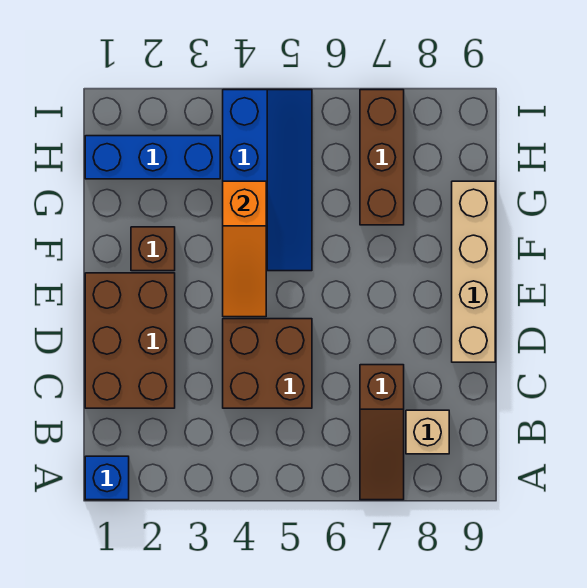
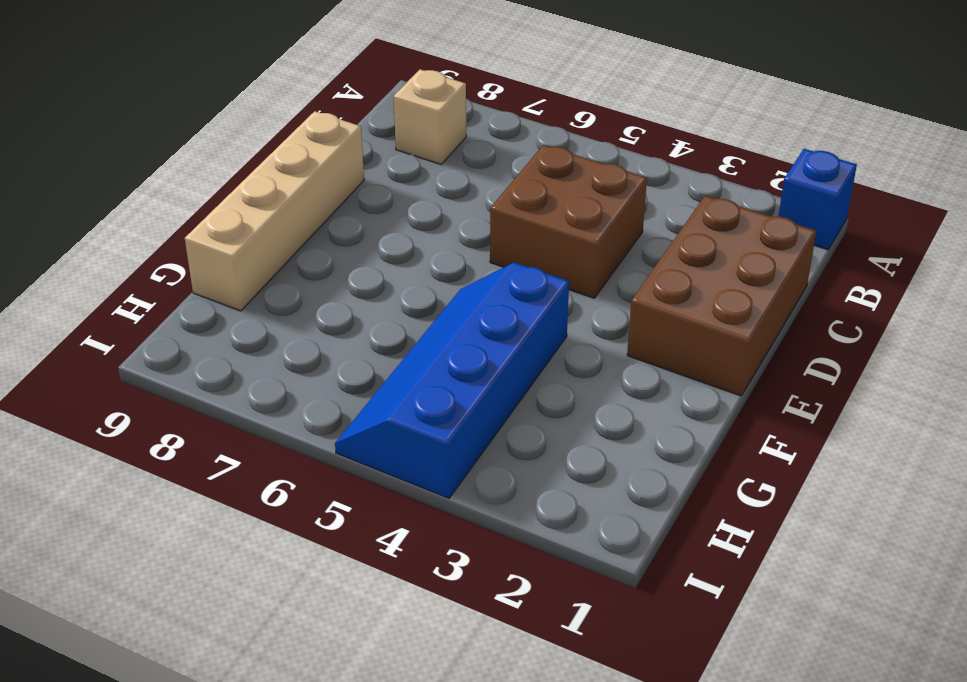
none -> brown slope A7:C7 level 1 top C
none -> brown brick F2 level 1

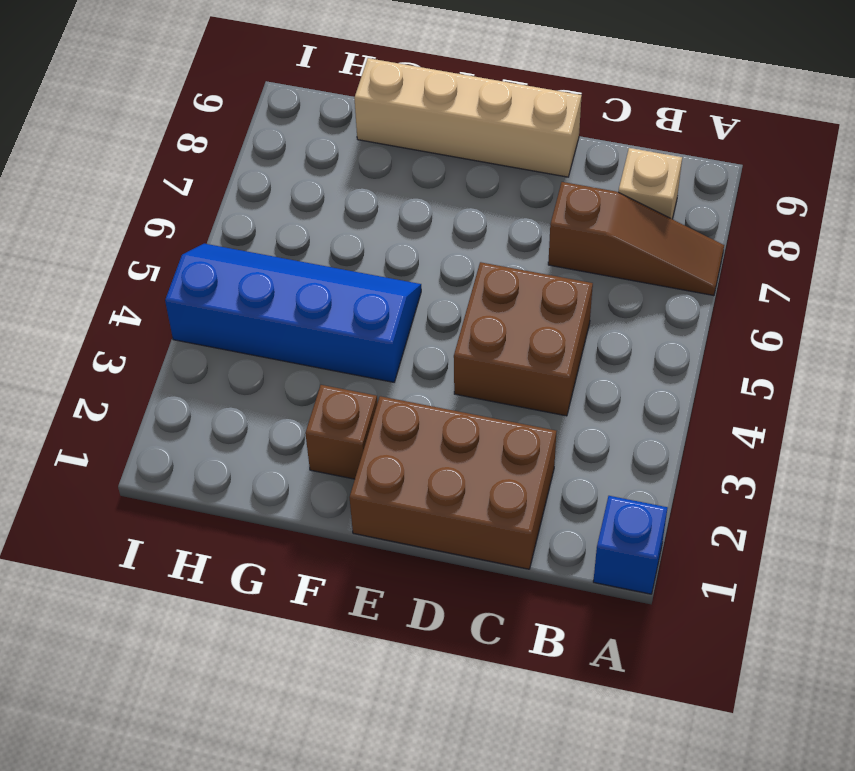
none -> brown brick G7:I7 level 1
none -> blue brick H1:H3 level 1

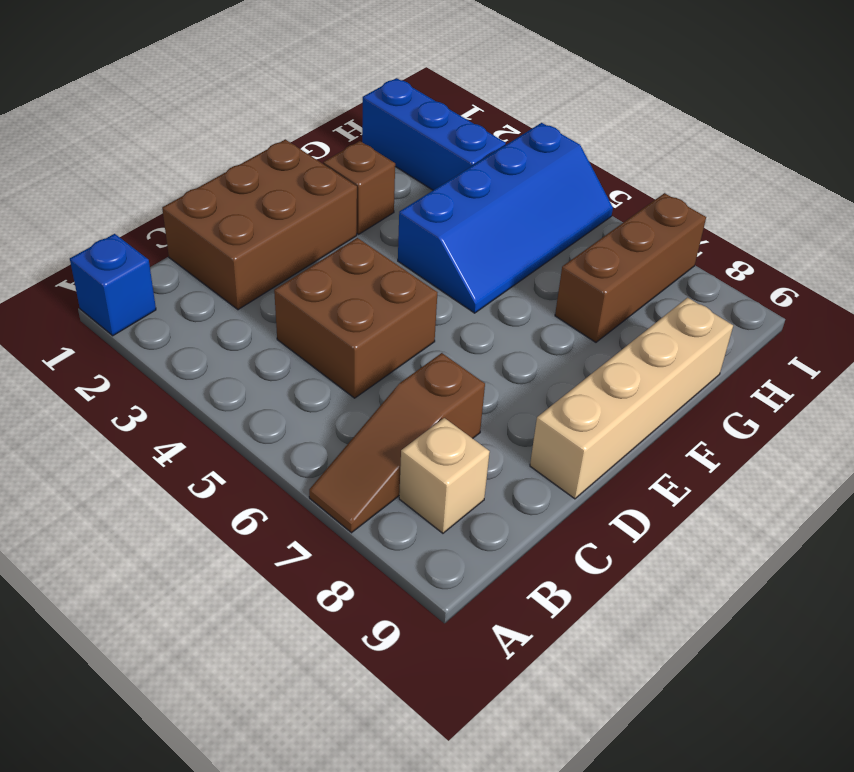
none -> orange slope E4:G4 level 2 top G

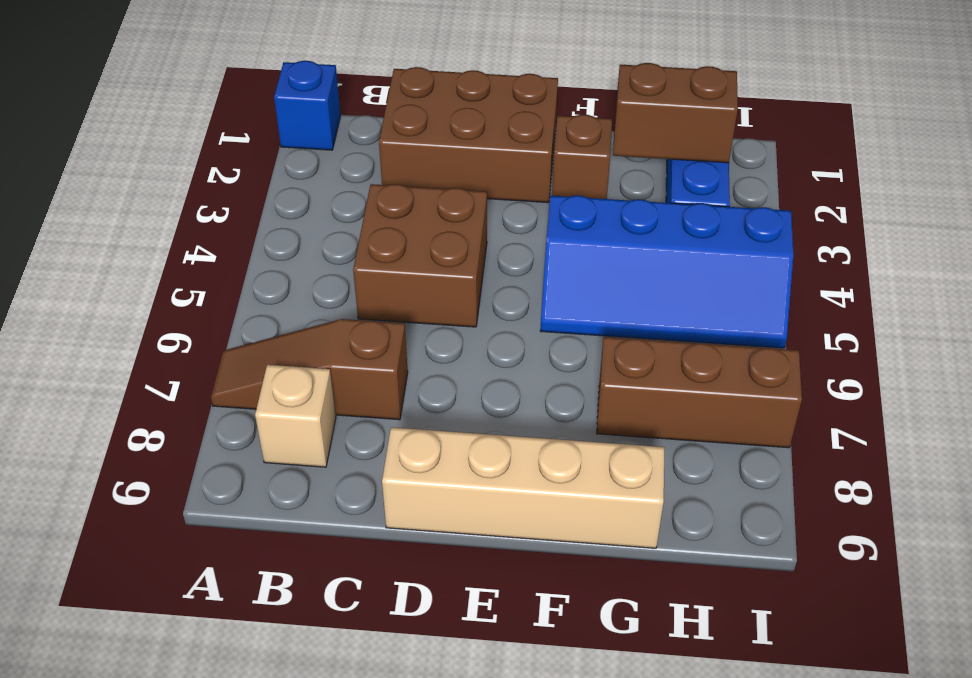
brown brick G2:H2 level 2 -> none
none -> orange slope E4:G4 level 2 top G

